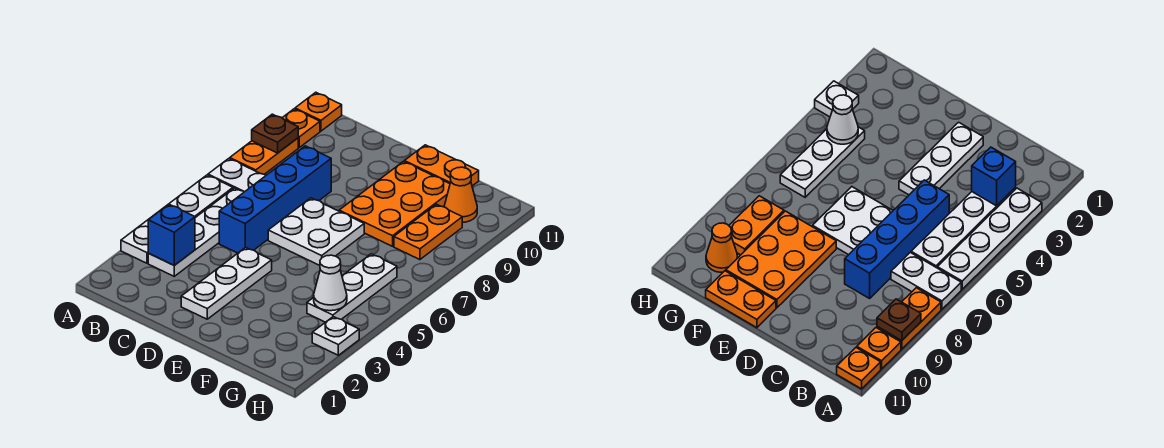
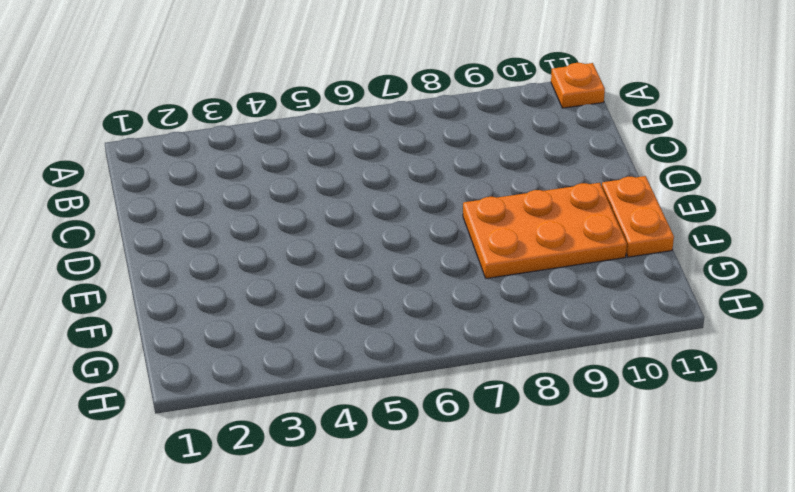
none -> white plate A3:A6 level 1
none -> white plate A7:B7 level 1
none -> orange plate A8:A9 level 1

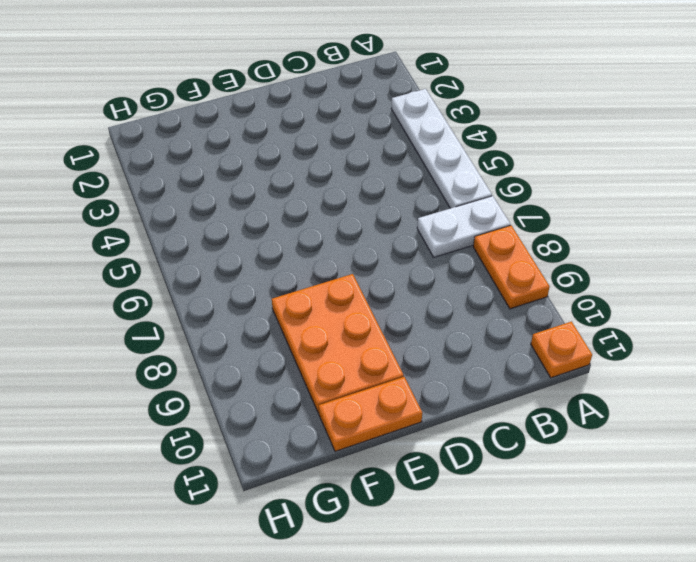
none -> orange plate A10 level 1
none -> white plate B3:B6 level 1
none -> blue brick C5:C8 level 1

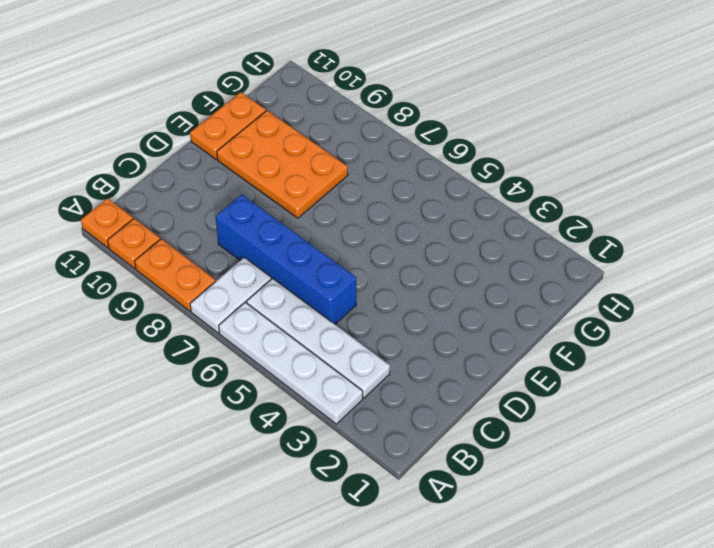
none -> white plate D2:D4 level 1
none -> white plate D6:E7 level 1
none -> white plate G4:G6 level 1

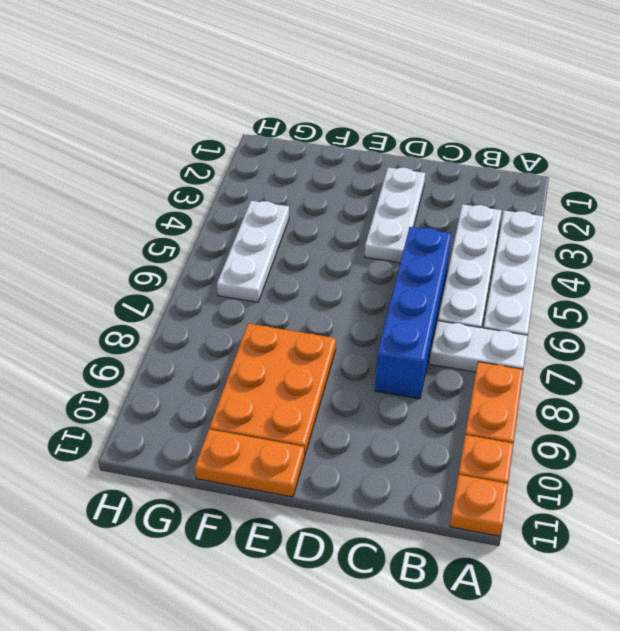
none -> white plate D6:E7 level 1
none -> orange plate G8:G9 level 1
none -> orange cone G10 level 1

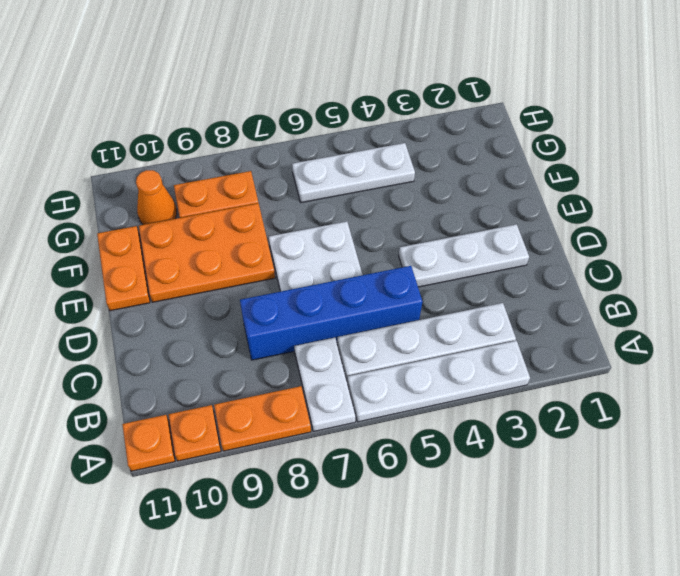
none -> white plate H3 level 1
none -> brown plate A9 level 2
none -> blue brick B3 level 2

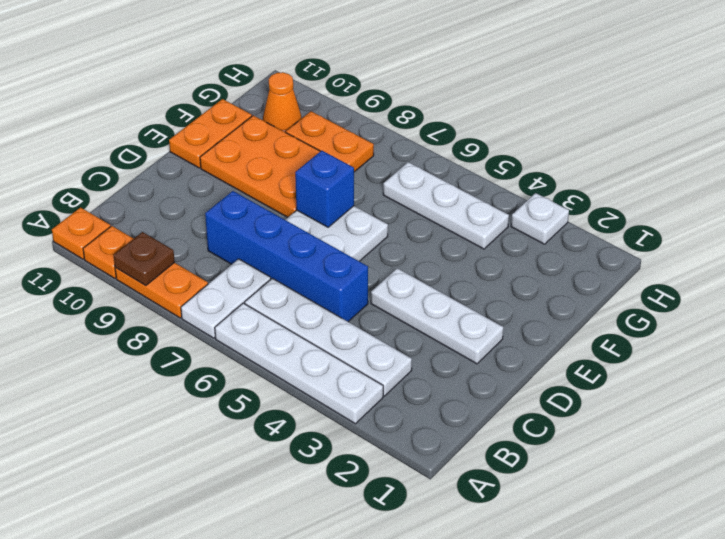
blue brick E7 level 2 -> blue brick B3 level 2
none -> white cone G4 level 2

